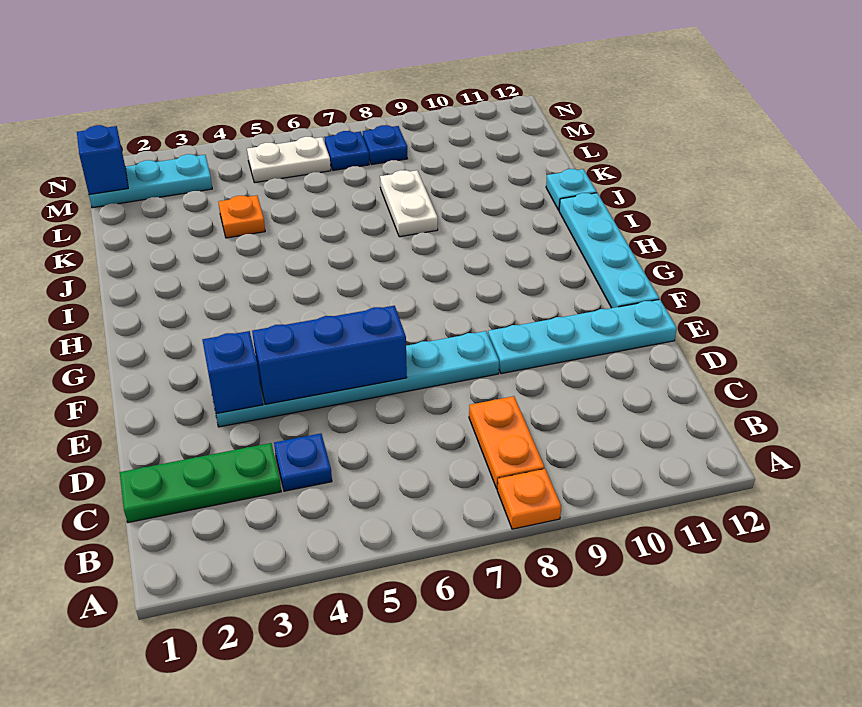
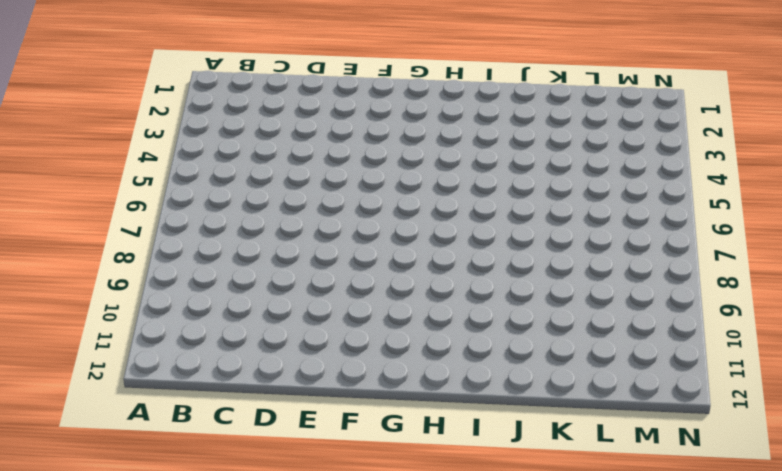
none -> orange plate A8 level 1
none -> orange plate B8:C8 level 1
none -> green plate C1:C3 level 1

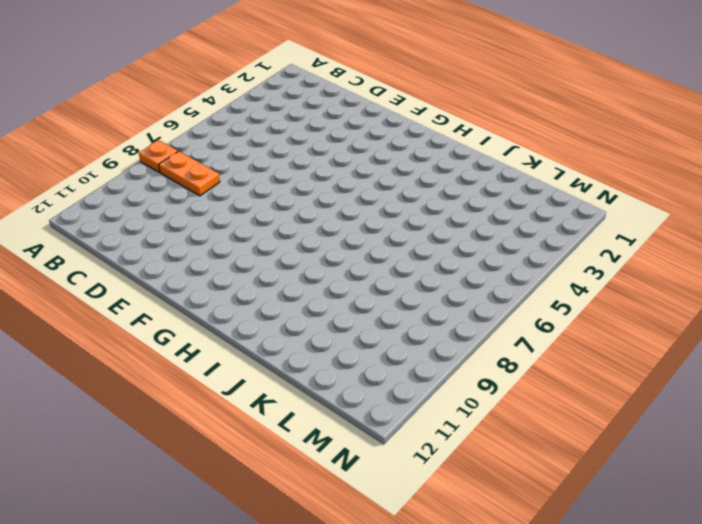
none -> green plate C1:C3 level 1
none -> blue plate C4 level 1
none -> cyan plate E3:E8 level 1

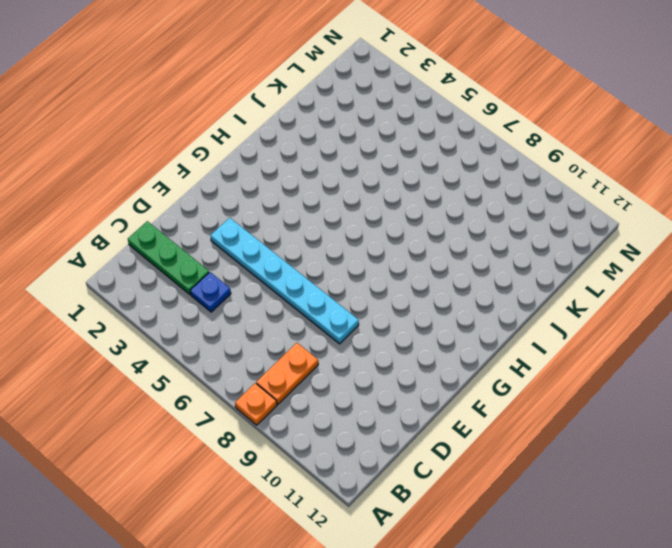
none -> cyan plate E9:E12 level 1
none -> cyan plate F12:I12 level 1
none -> white plate J8:K8 level 1

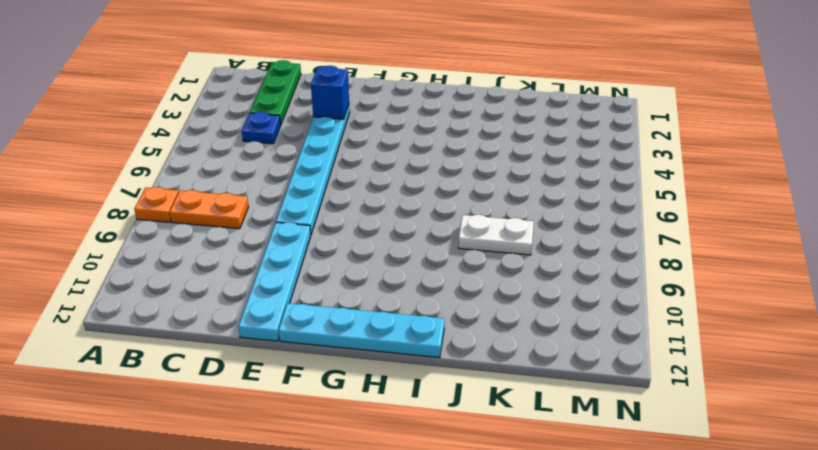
none -> cyan plate J12 level 1
none -> orange plate K4 level 1
none -> cyan plate M1:M3 level 1

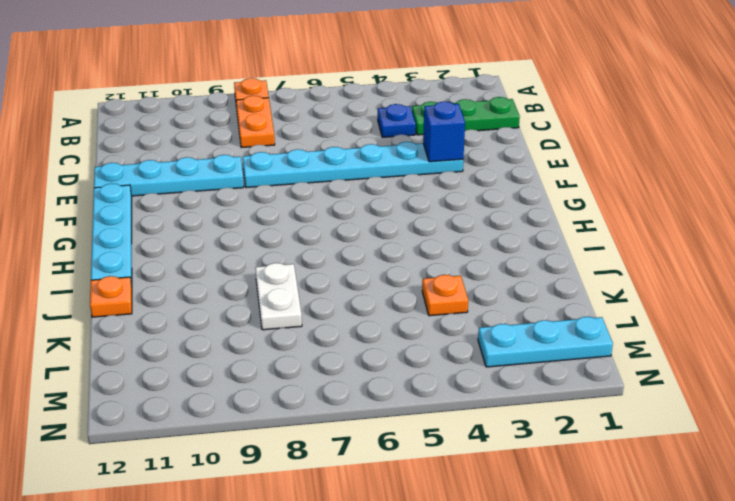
orange plate J12 level 1 -> cyan plate J12 level 1
none -> white plate M5:M6 level 1
none -> blue plate M7 level 1
none -> blue plate M8 level 1

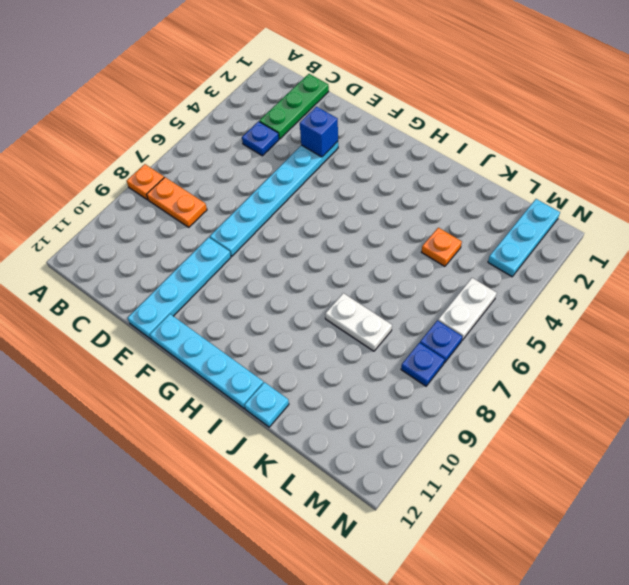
none -> blue brick E4:E6 level 2
none -> blue brick M1 level 2

